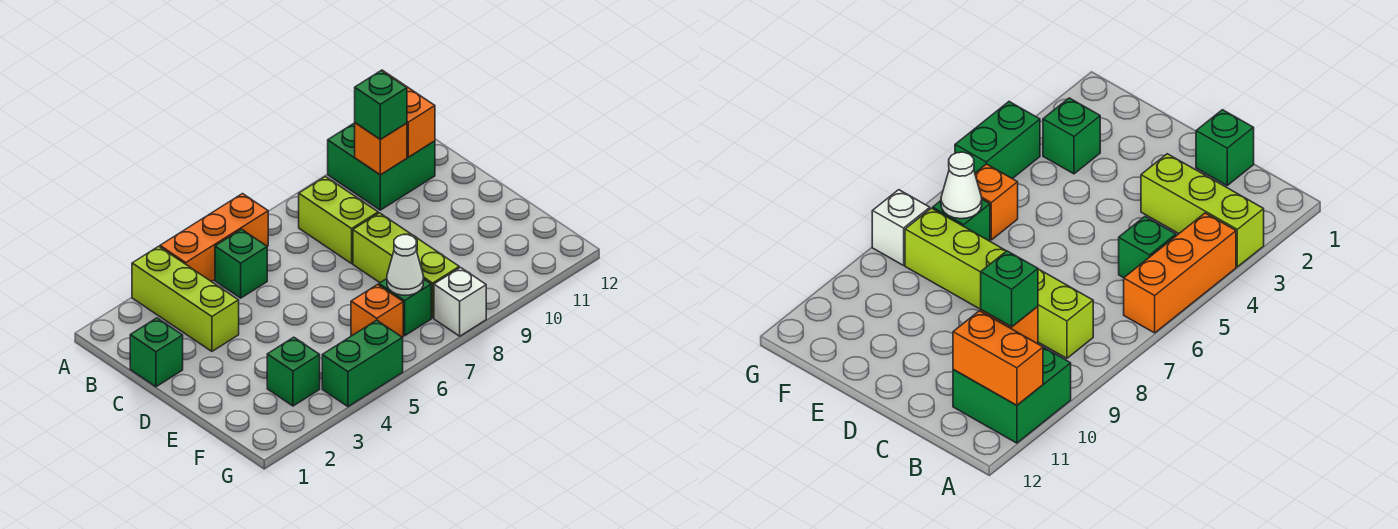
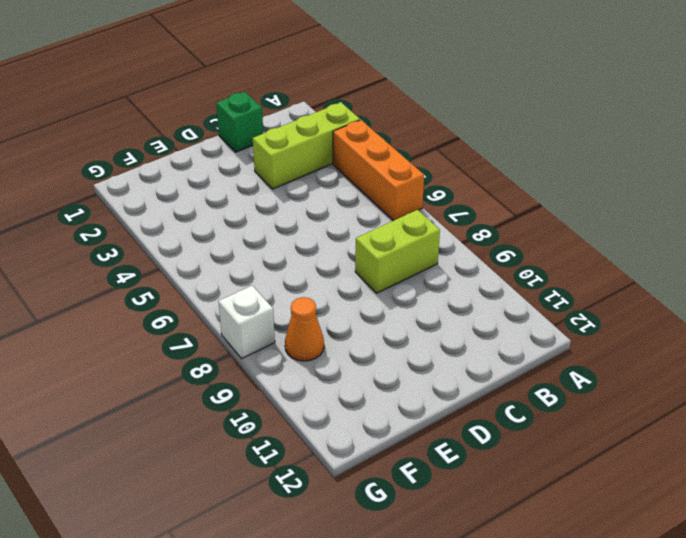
orange cone F9 level 1 -> none
none -> green brick A10:B11 level 1
none -> green brick B5 level 1
none -> lime brick D8:F8 level 1

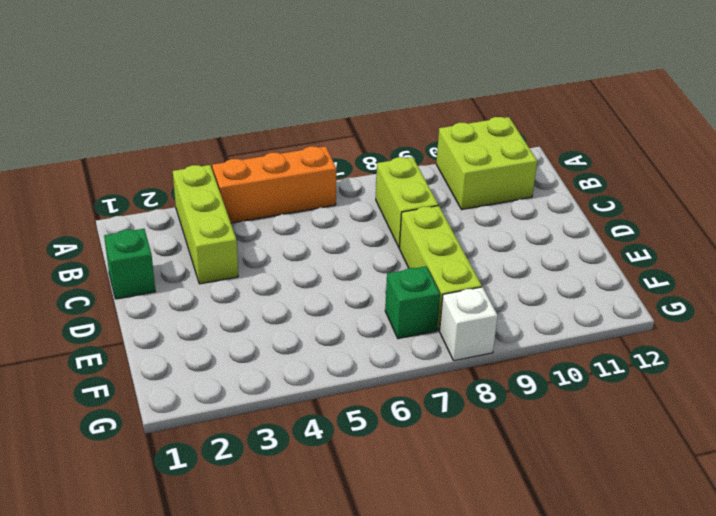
lime brick A10:B11 level 1 -> green brick A10:B11 level 1
none -> green brick B5 level 1
none -> green brick F3 level 1
none -> orange brick F6 level 1

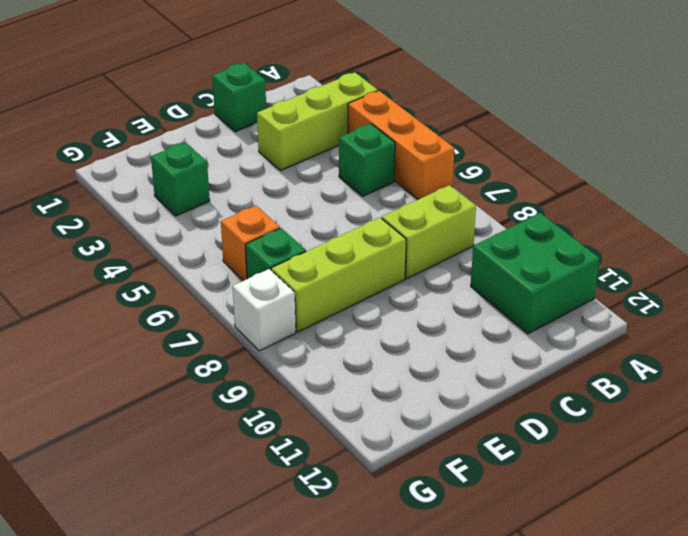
none -> green brick G4:G5 level 1
none -> orange brick A11:B11 level 2
none -> orange brick B10 level 2

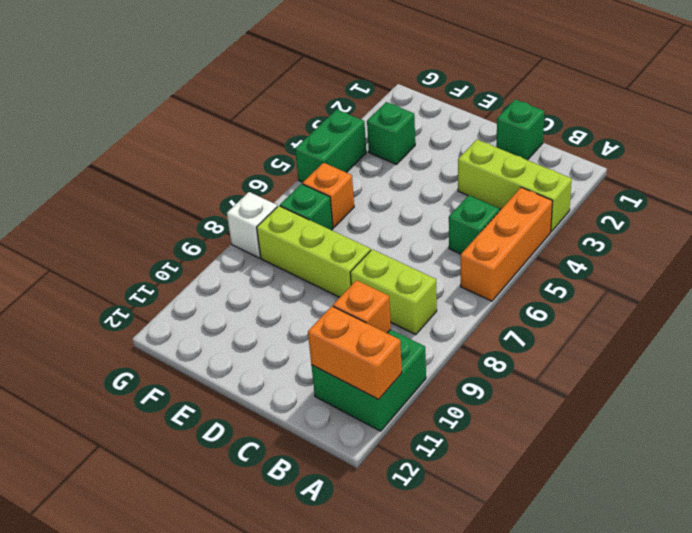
none -> white cone F7 level 2
none -> green brick B10 level 3

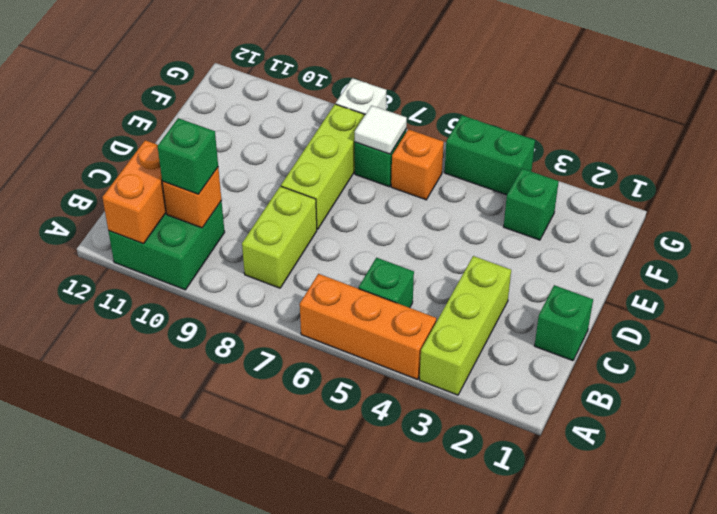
white tile F7 level 2 -> white cone F7 level 2

